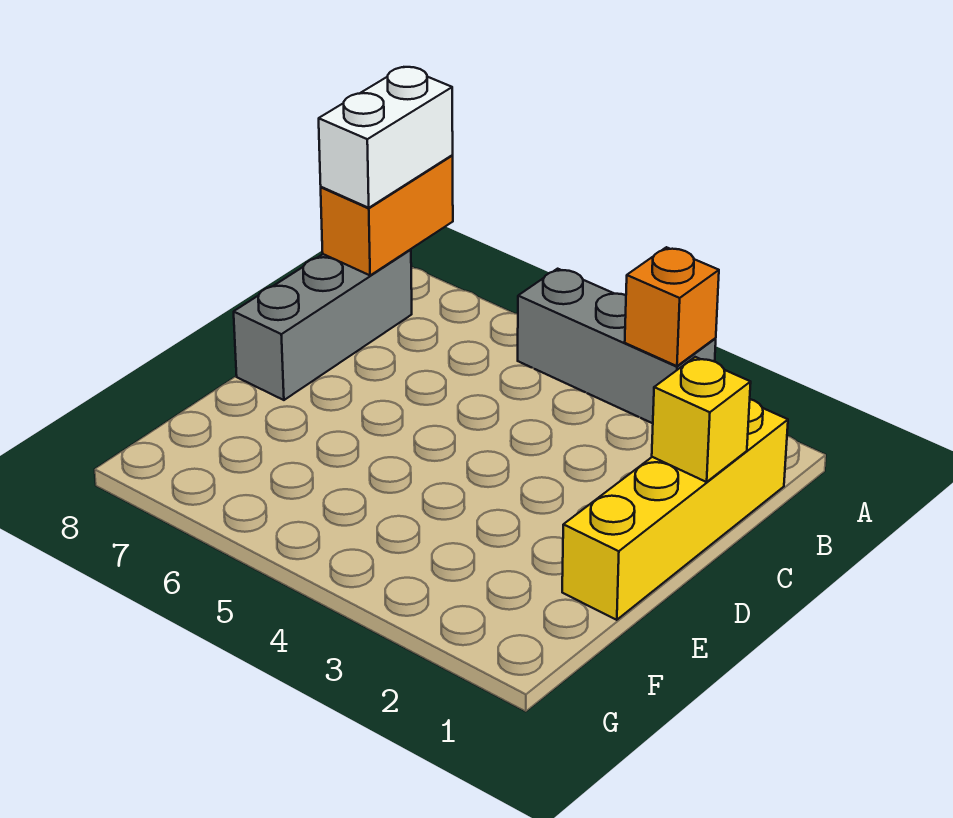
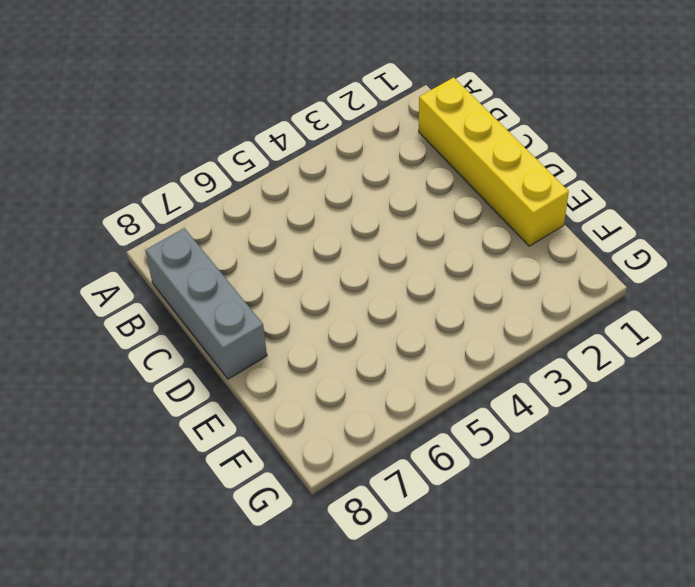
none -> grey brick A3:A5 level 1
none -> orange brick A3 level 2

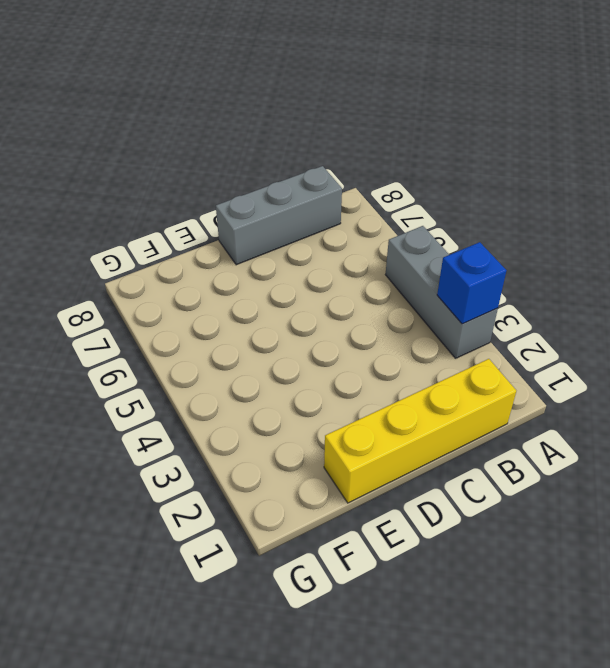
blue brick A3 level 2 -> orange brick A3 level 2
none -> orange brick A8:B8 level 2
none -> yellow brick C1 level 2

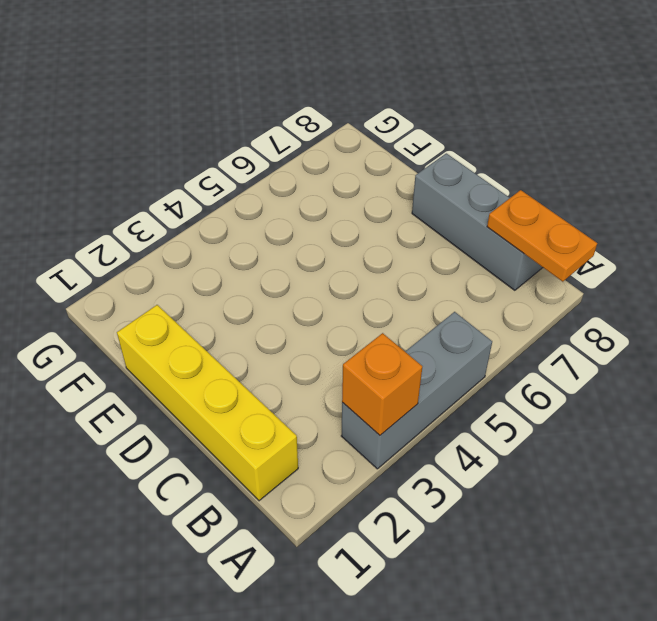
orange plate A8:B8 level 2 -> orange brick A8:B8 level 2
none -> yellow brick C1 level 2
none -> white brick A8:B8 level 3

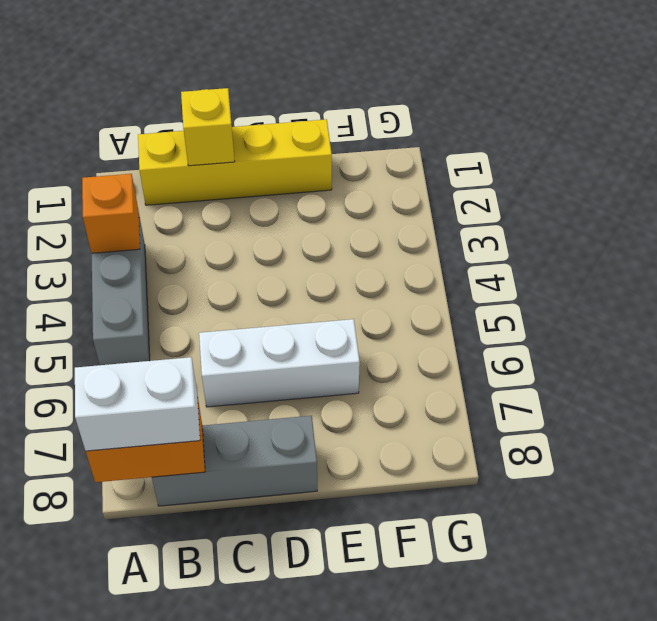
white brick C6:E6 level 1 -> none

